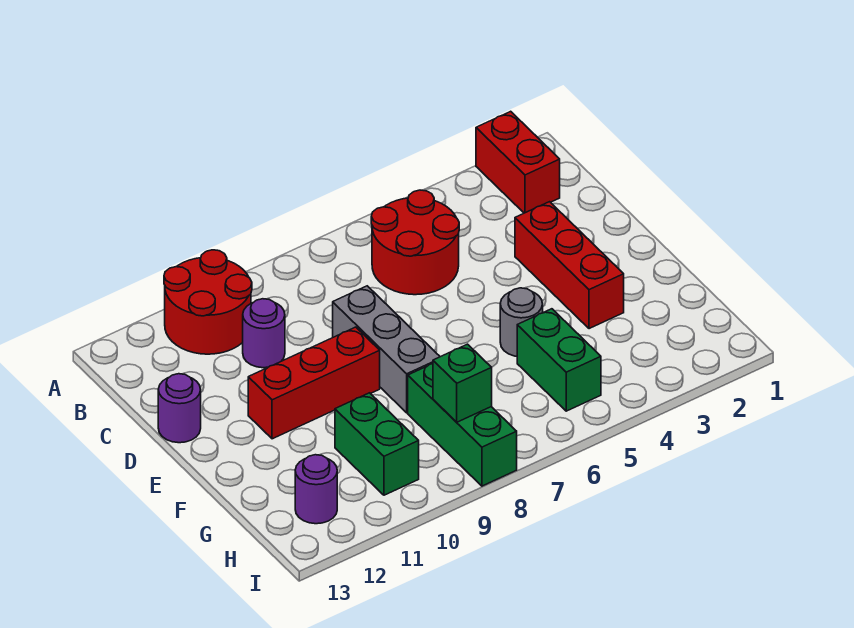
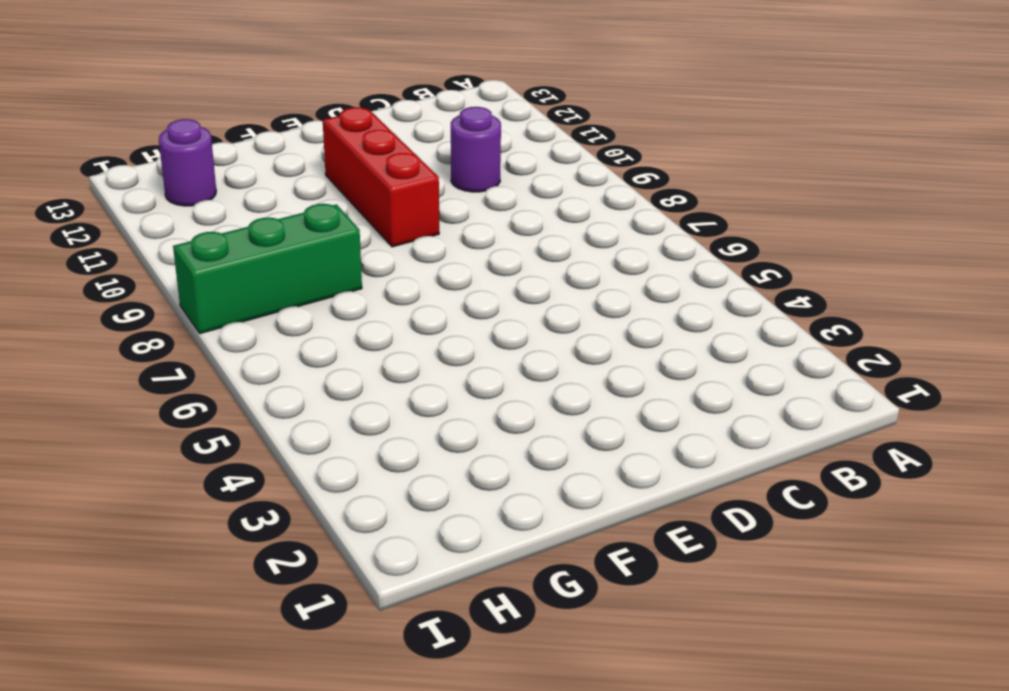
none -> red brick A2:B2 level 1
none -> red round brick A10:B11 level 1
none -> red round brick B5:C6 level 1

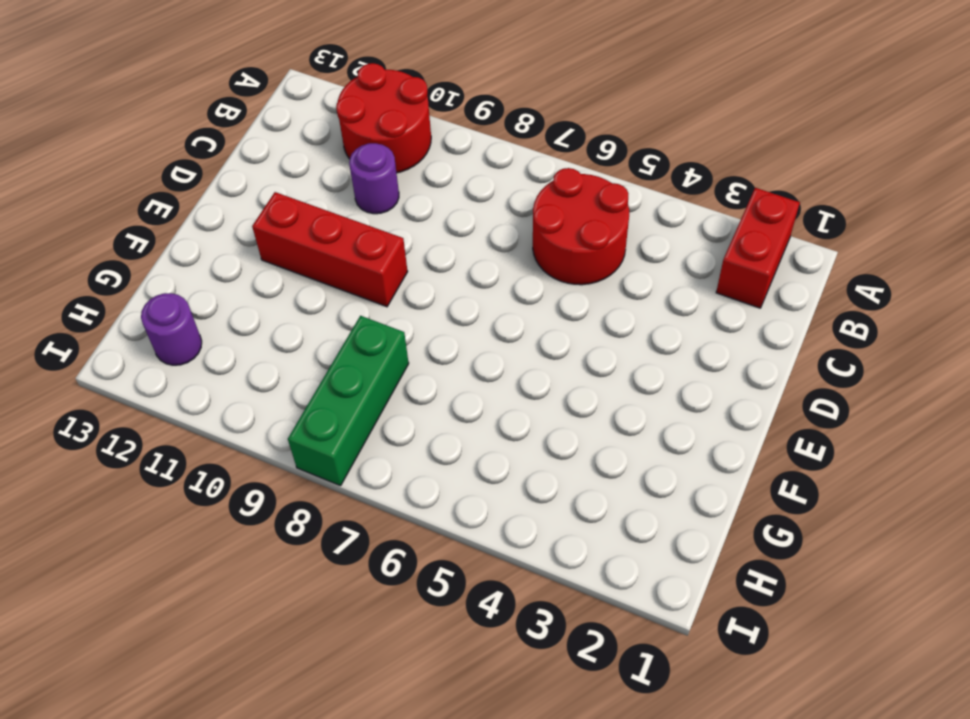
none -> red brick D3:F3 level 1
none -> grey brick D8:F8 level 1
none -> purple round brick D13 level 1

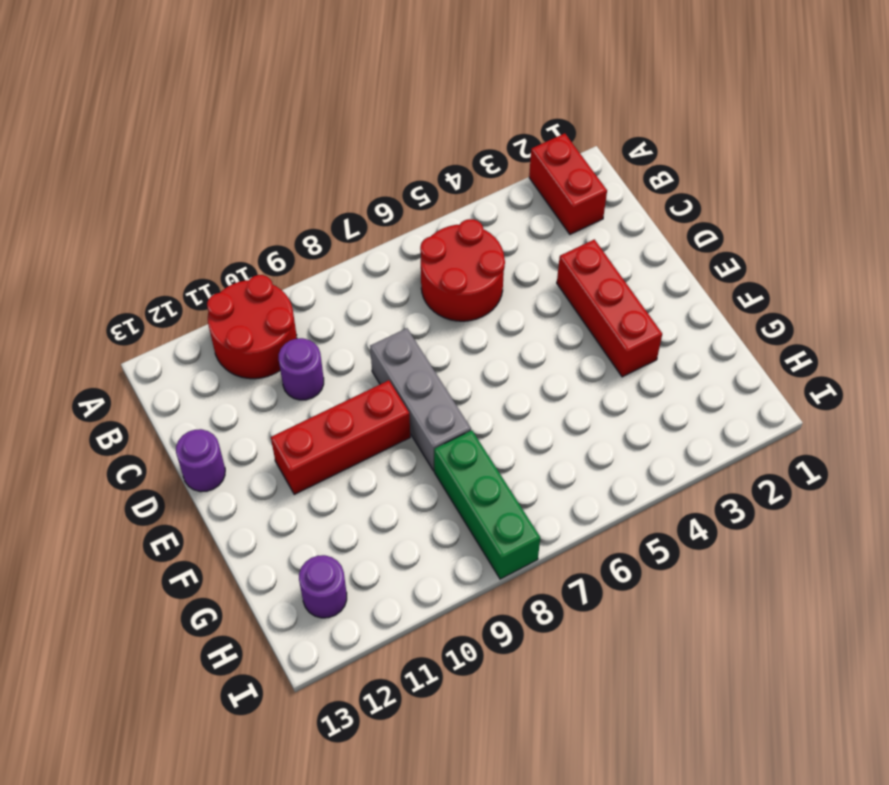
none -> grey round brick F5 level 1
none -> green brick G5:H5 level 1
none -> green brick G10:H10 level 1

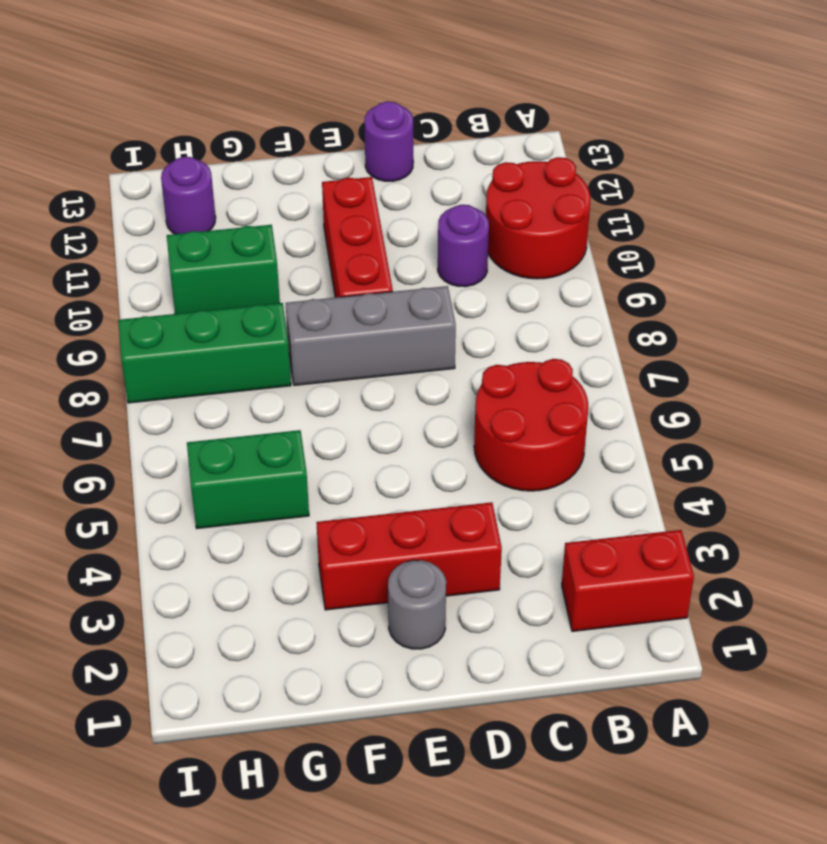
grey round brick E2 level 1 -> grey round brick F5 level 1
none -> green brick H8 level 2

